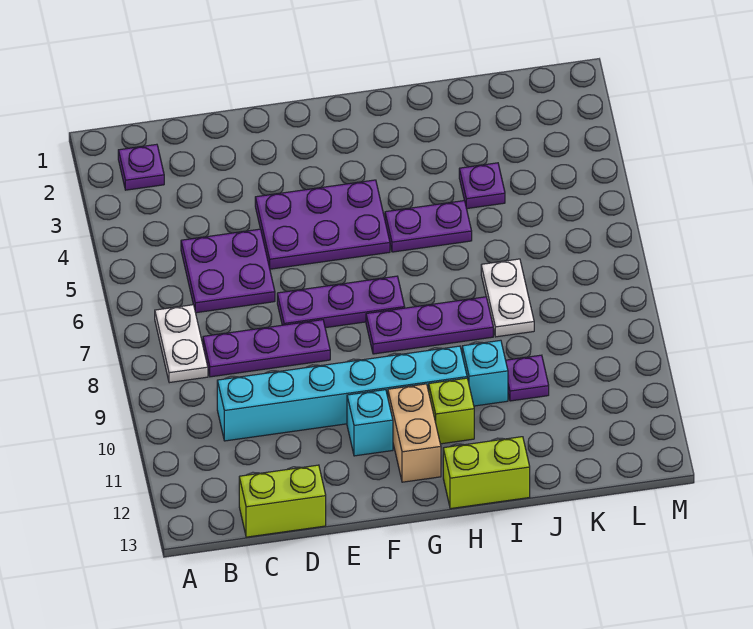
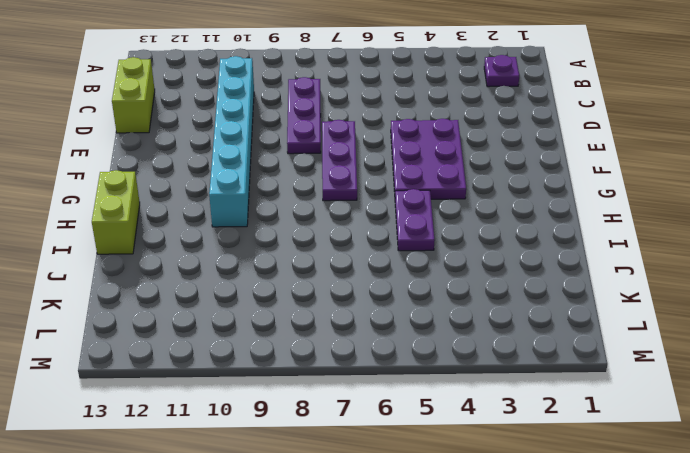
none -> white plate B7:B8 level 1
none -> purple plate C5:D6 level 1
none -> cyan brick F11 level 1

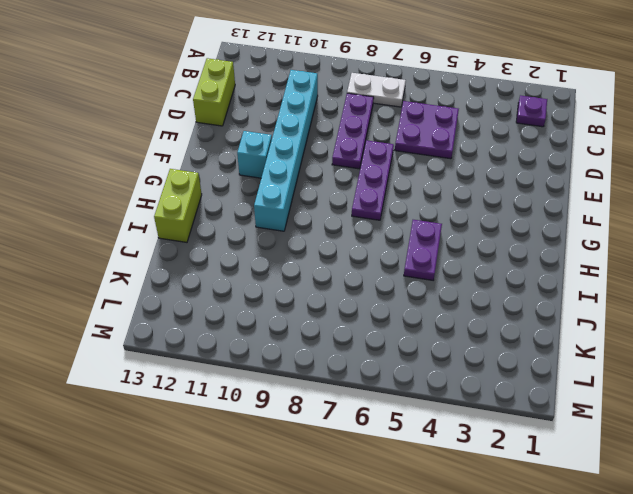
none -> purple plate E4:G5 level 1
none -> purple plate G8:I8 level 1
none -> tan brick G11:G12 level 1

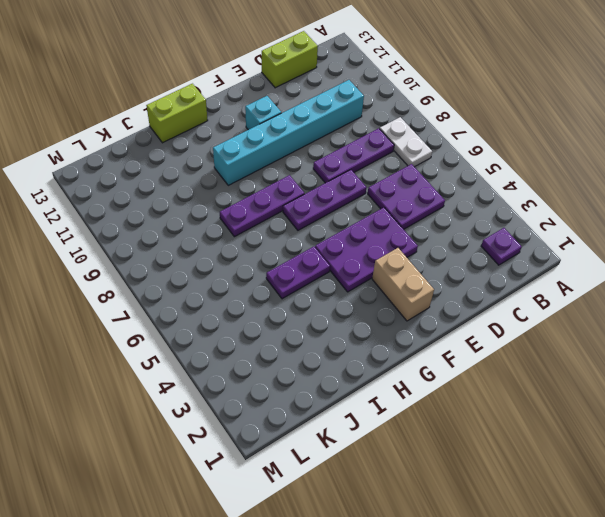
tan brick F2:F3 level 1 -> tan brick G11:G12 level 1
none -> lime brick H11 level 1
none -> cyan brick I10 level 1
none -> purple plate J4 level 1

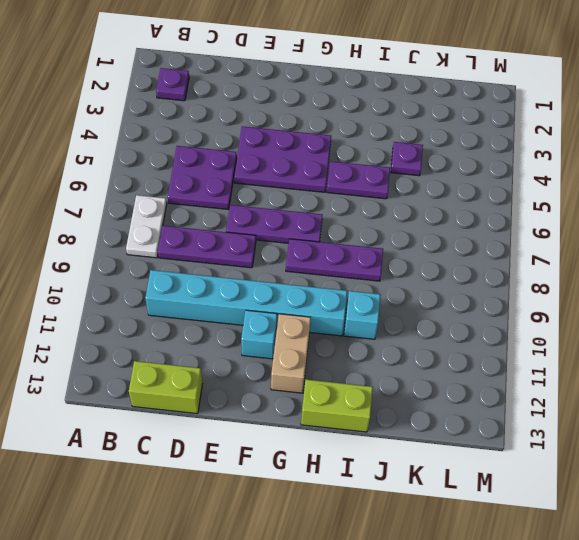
none -> lime brick H11 level 1
none -> white plate J7:J8 level 1
none -> purple plate J10 level 1

